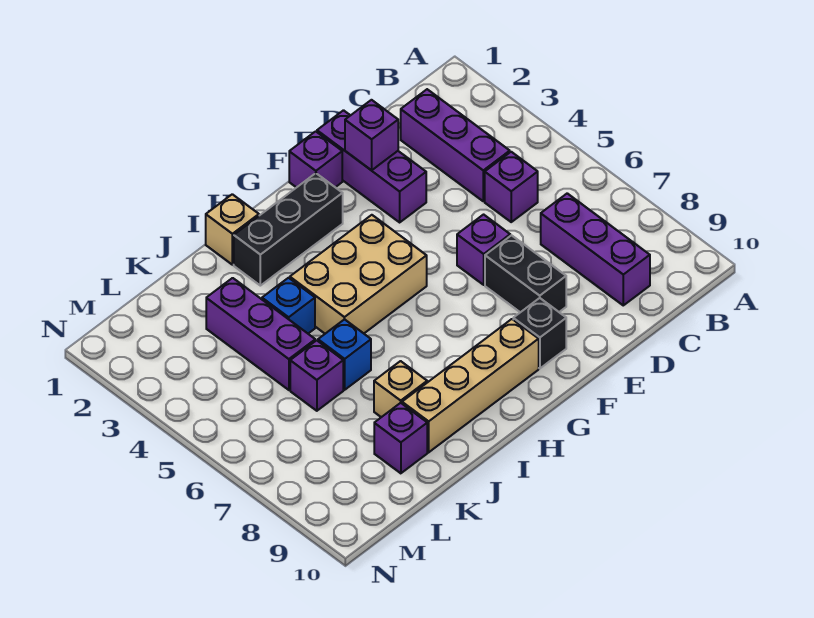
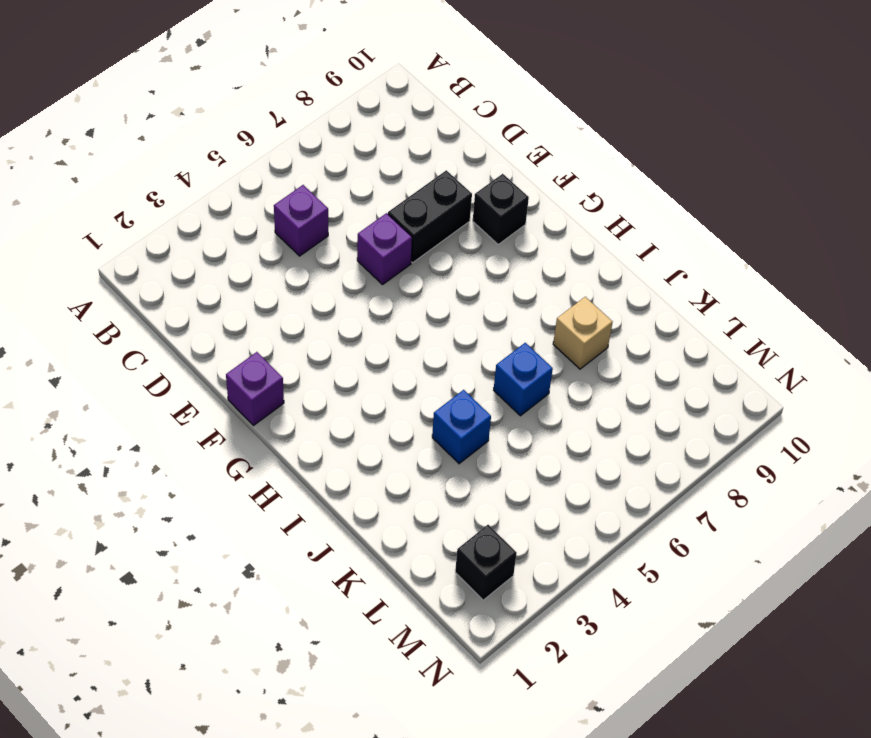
black brick M2 level 1 -> none
none -> purple brick C2:C4 level 1
none -> purple brick C7:C9 level 1
none -> purple brick E1:E3 level 1

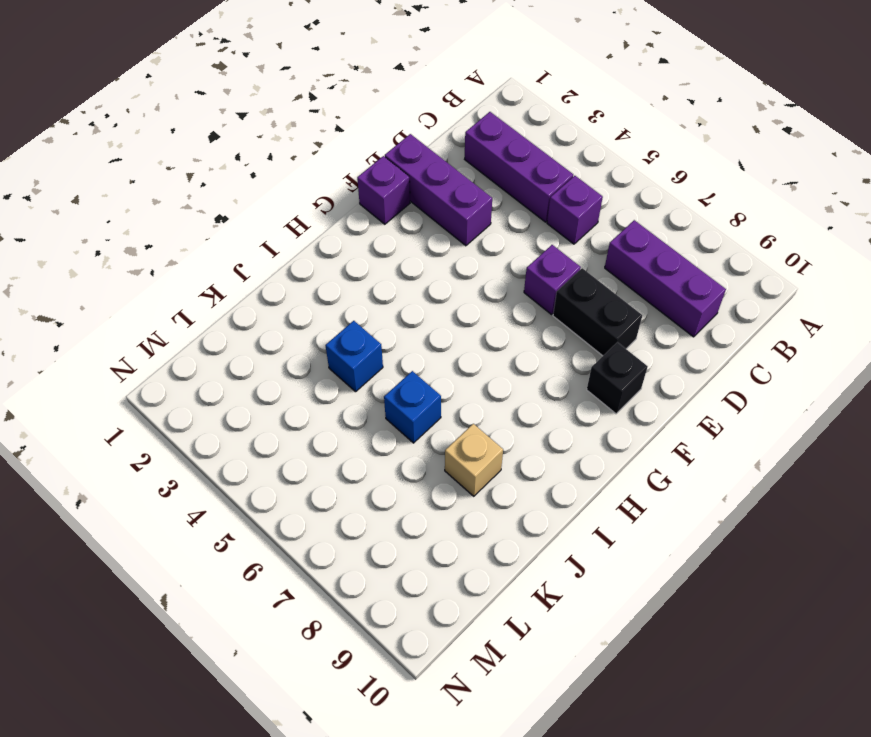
none -> black brick G2:I2 level 1
none -> tan brick G4:I5 level 1
none -> tan brick G9:J9 level 1

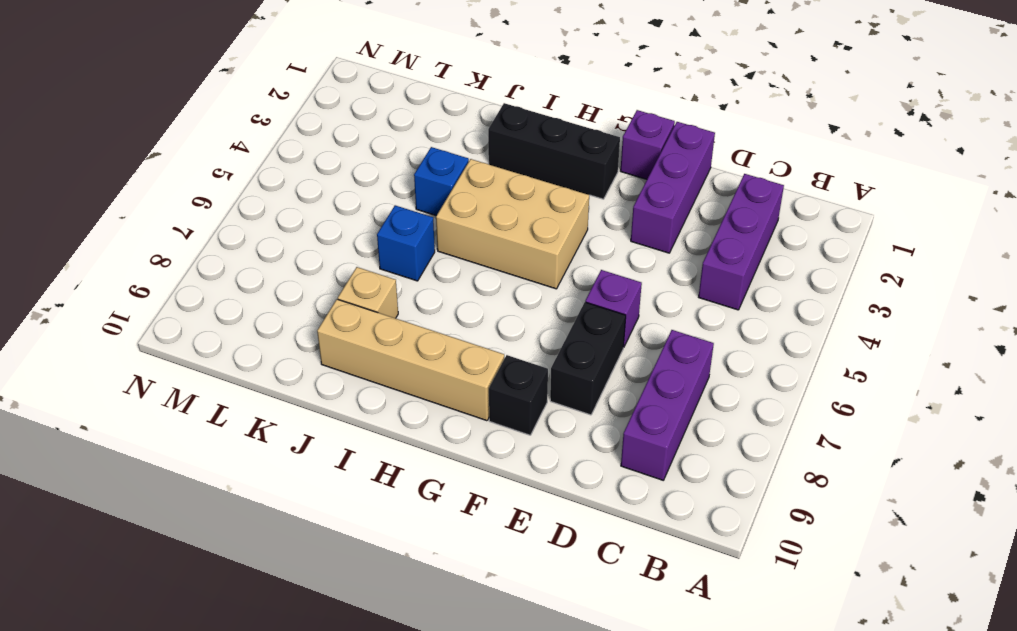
none -> purple brick C5 level 1
none -> tan brick I1 level 1
none -> purple brick K3:K5 level 1

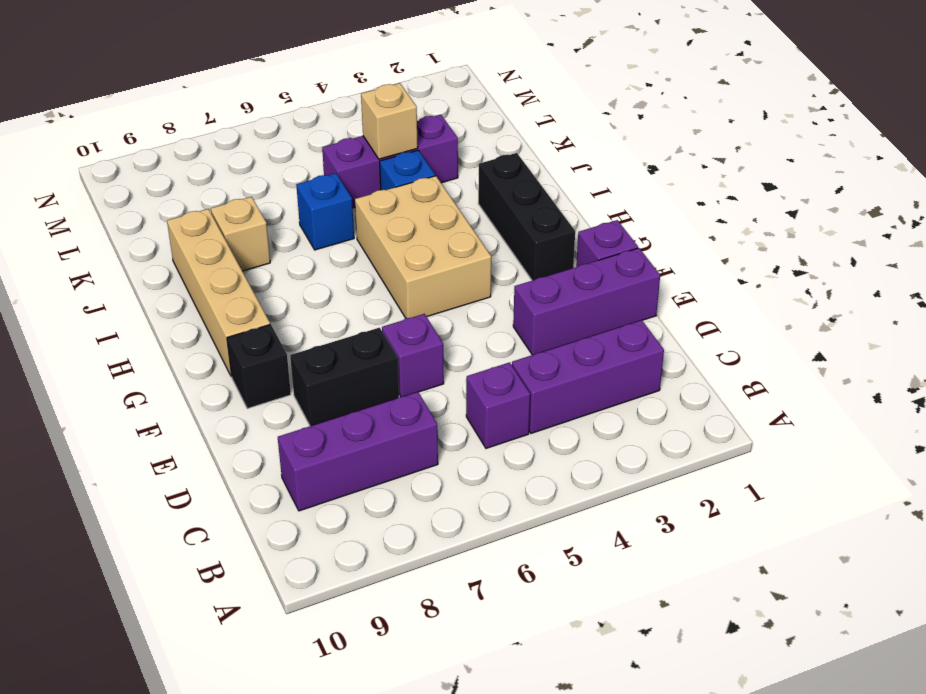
tan brick K4 level 2 -> tan brick I1 level 1
none -> purple brick K6 level 1
none -> purple brick K9 level 1
none -> purple brick E2 level 2

